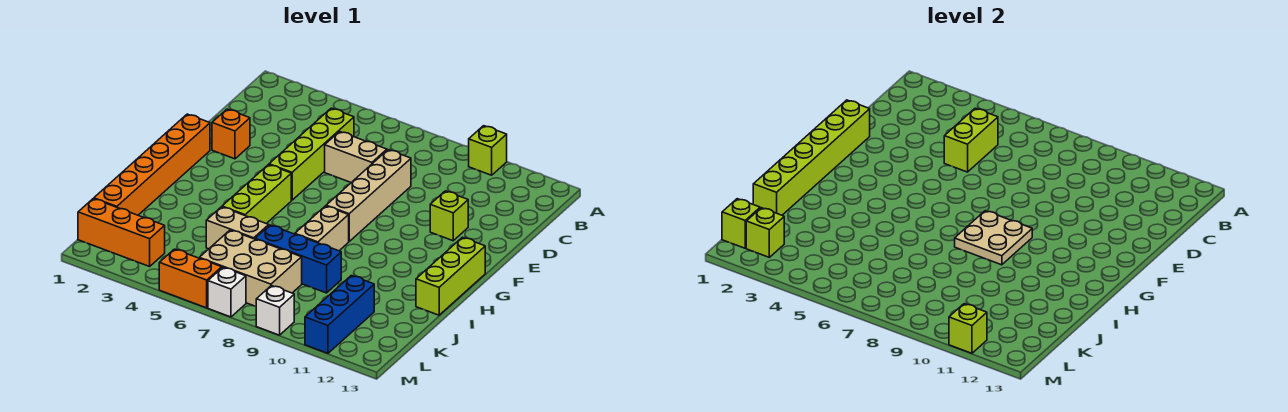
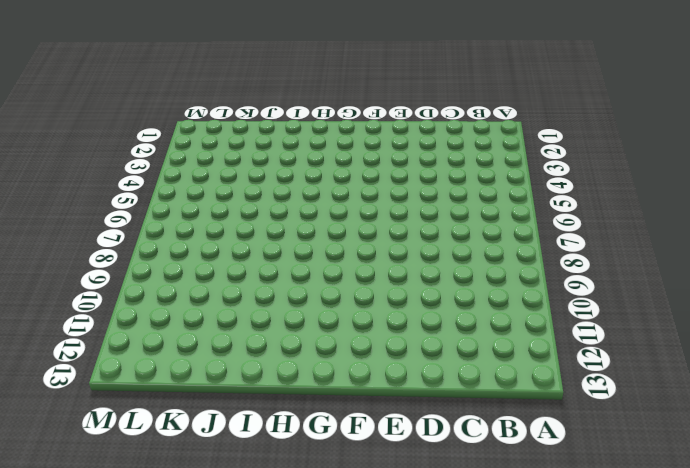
none -> lime brick A10 level 1
none -> lime brick C5:F5 level 1
none -> tan brick D6:D7 level 1

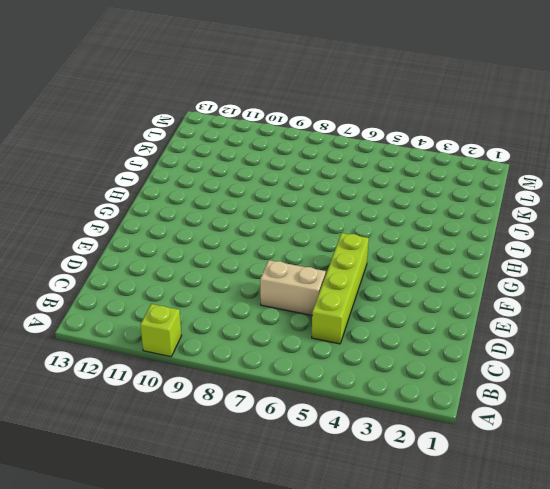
none -> tan brick D8:G8 level 1
none -> orange brick E2 level 1
none -> lime brick E11 level 1

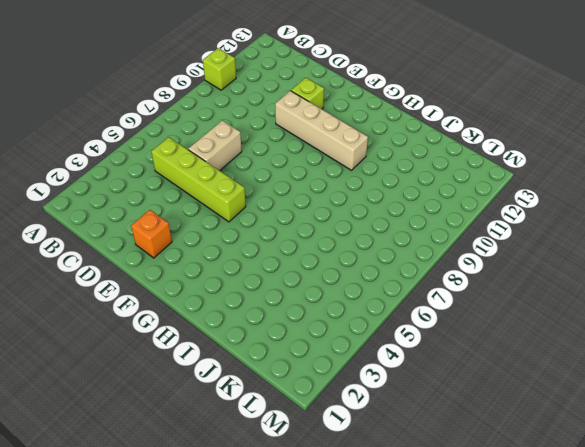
tan brick E10:H10 level 1 -> tan brick D8:G8 level 1
none -> orange brick F1:K1 level 1
none -> lime brick G5:I5 level 1
none -> lime brick G13:I13 level 1

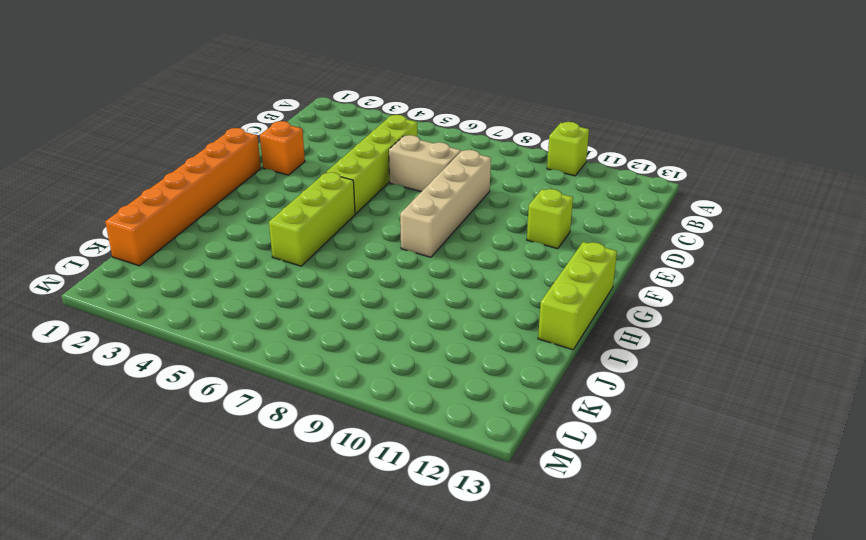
none -> tan brick H8:I8 level 1
none -> tan brick J5:J6 level 1
none -> blue brick J7:J9 level 1

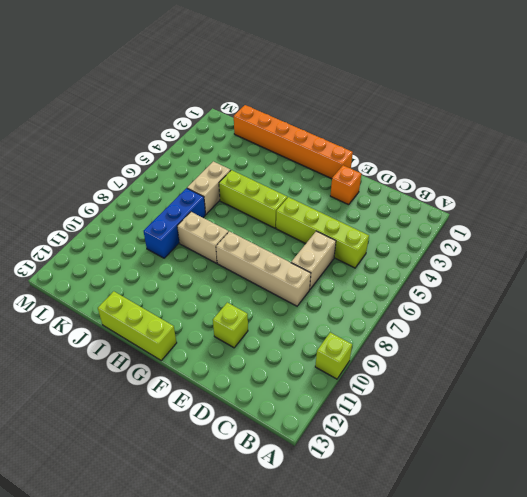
none -> tan brick K6:L8 level 1
none -> blue brick K11:M11 level 1
none -> orange brick L1:L3 level 1

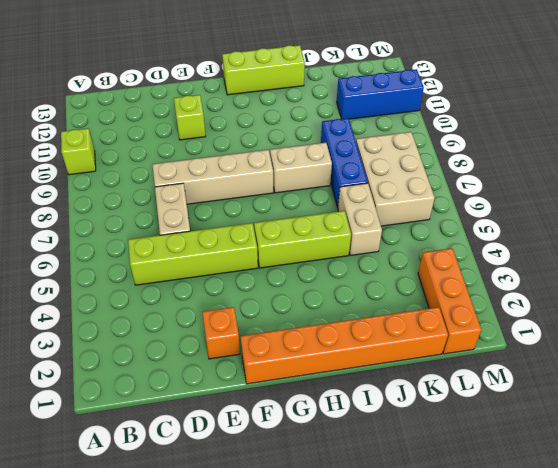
none -> orange brick M5:M6 level 1
none -> white brick M7 level 1
none -> white brick M9 level 1

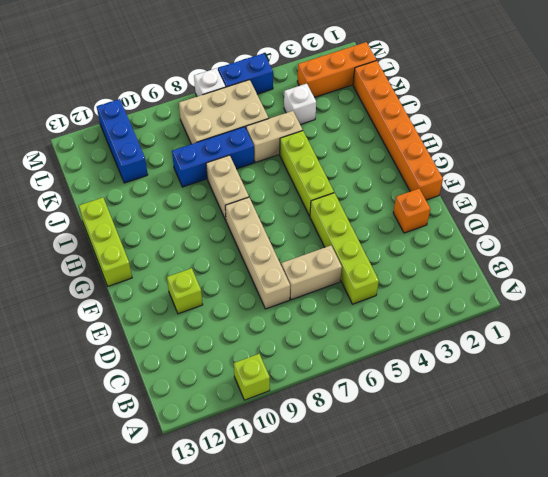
white brick K4 level 1 -> white brick M9 level 1
blue brick M5:M6 level 1 -> orange brick M5:M6 level 1
none -> lime brick C5:D5 level 2
none -> lime brick E1:J1 level 2
none -> tan plate G8:H9 level 2

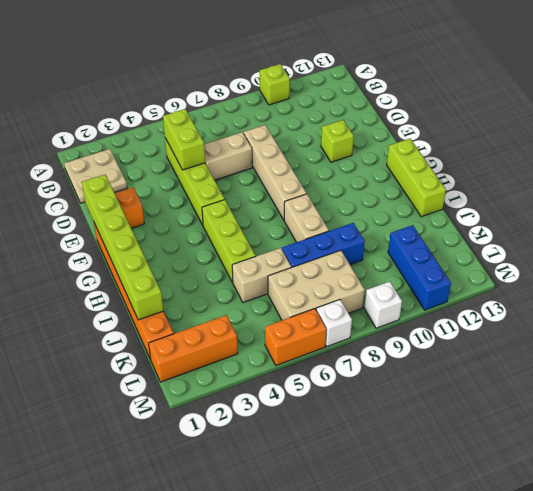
tan plate B1:C2 level 1 -> tan plate G8:H9 level 2
none -> lime brick L1 level 2
none -> lime brick L2 level 2
none -> lime brick M11 level 2

